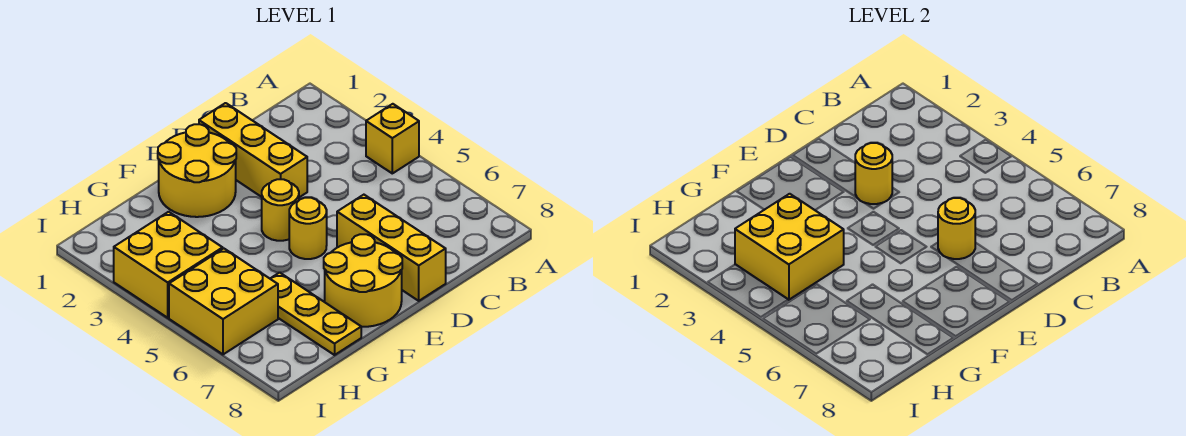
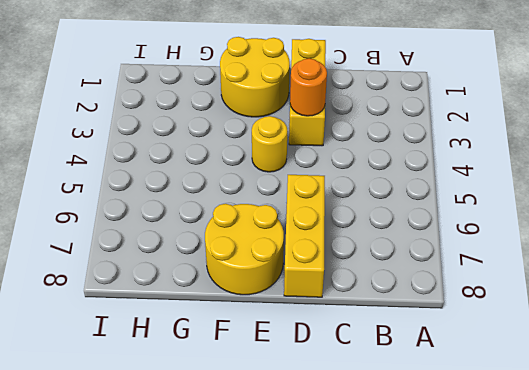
orange round brick D3 level 2 -> yellow round brick D3 level 2
none -> yellow brick A4 level 1
none -> yellow round brick E5 level 1
none -> yellow plate G6:G8 level 1

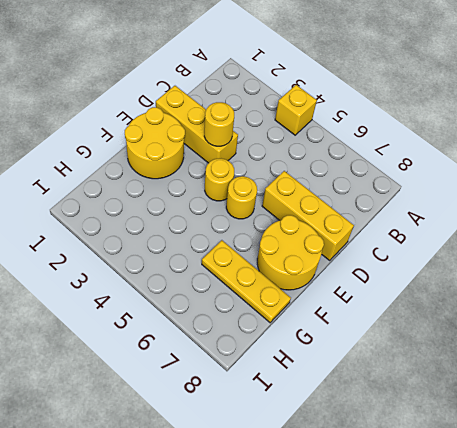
none -> yellow brick H3:I4 level 1
none -> yellow brick H5:I6 level 1
none -> yellow round brick D6 level 2

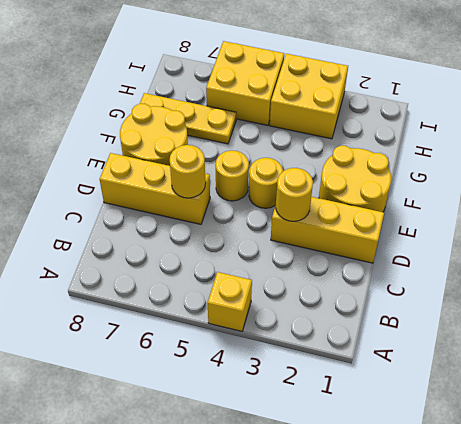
none -> yellow brick G3:H4 level 2

